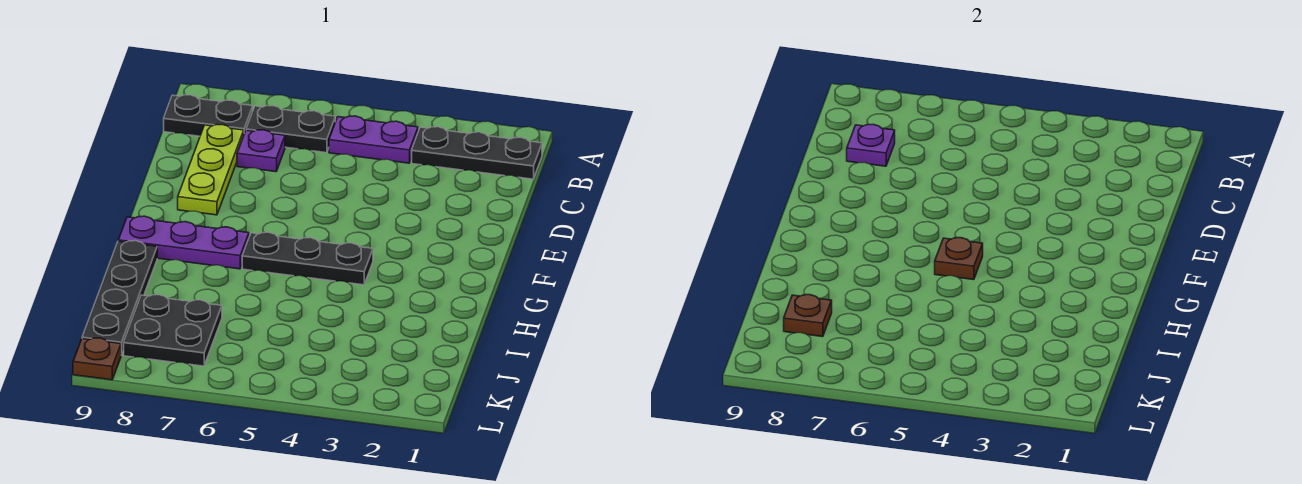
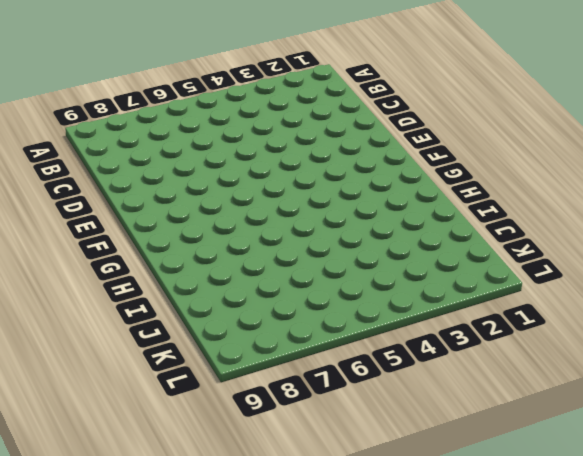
none -> black plate B1:B3 level 1
none -> purple plate B4:B5 level 1
none -> black plate B6:B7 level 1

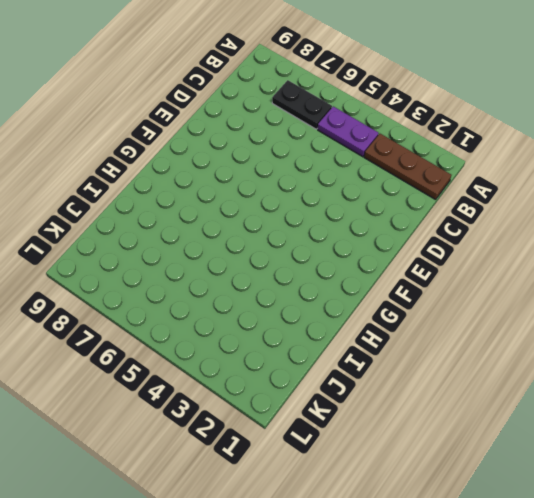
brown plate B1:B3 level 1 -> black plate B1:B3 level 1
none -> black plate B8:B9 level 1
none -> purple plate C7 level 1
none -> lime plate C8:E8 level 1

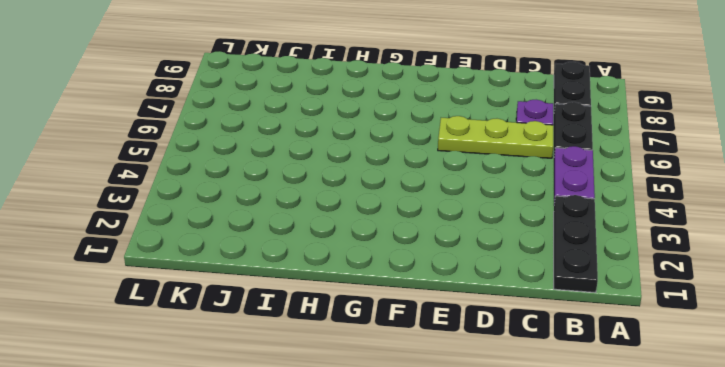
lime plate C6:E6 level 1 -> lime plate C8:E8 level 1
none -> black plate G4:G6 level 1
none -> purple plate G7:G9 level 1
none -> black plate H9:K9 level 1

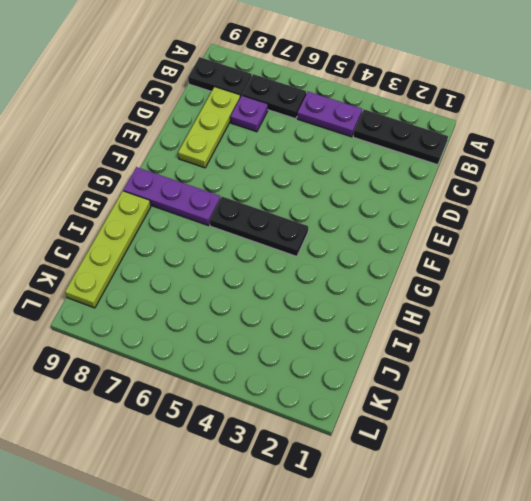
lime plate H9:K9 level 1 -> black plate H9:K9 level 1
none -> black plate J7:K8 level 1
none -> brown plate L9 level 1
none -> purple plate C8 level 2

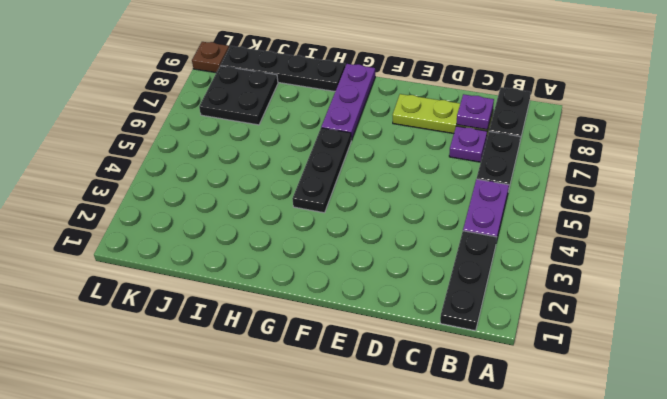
none -> brown plate G5 level 2
none -> brown plate J8 level 2

